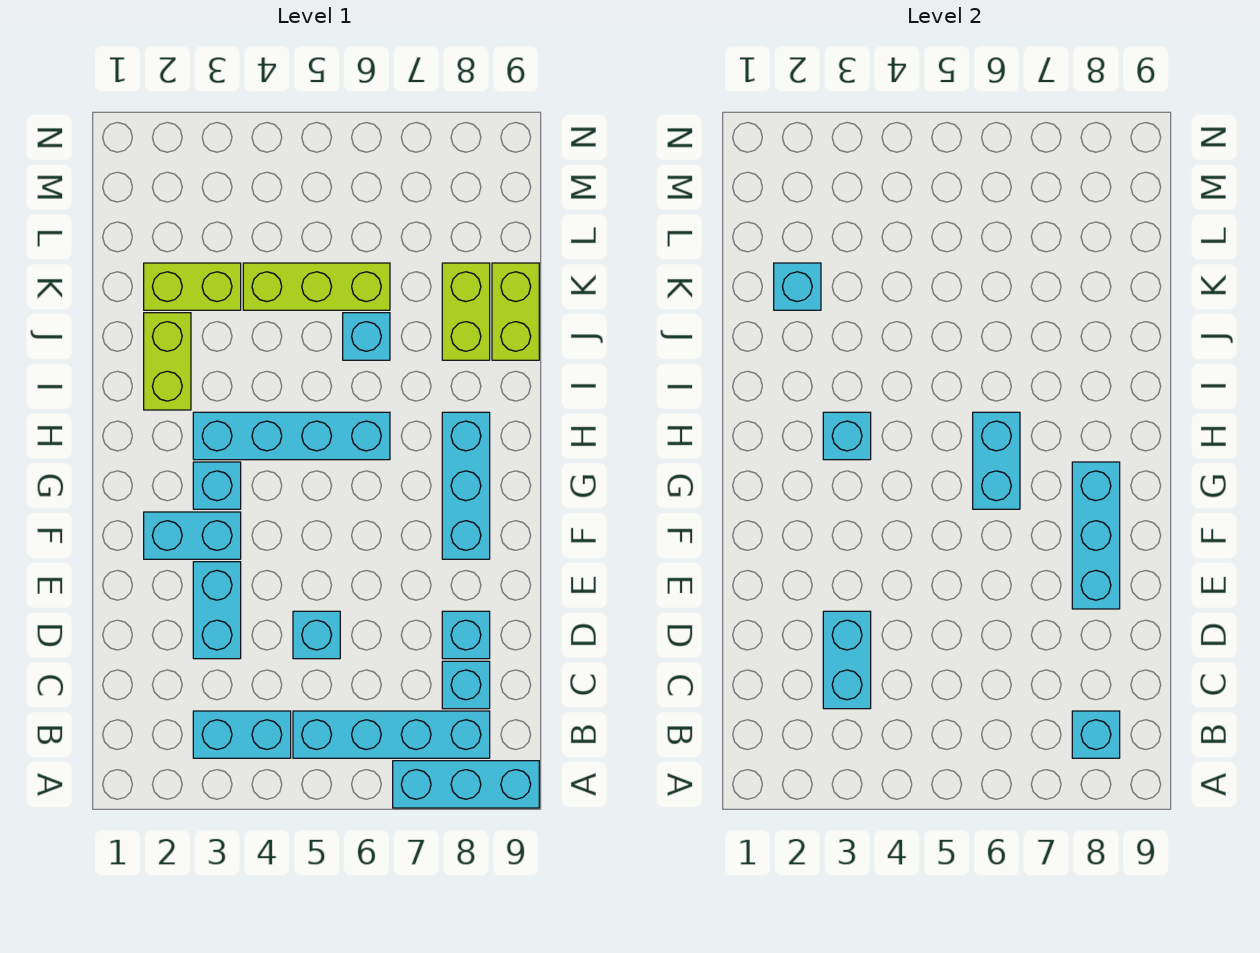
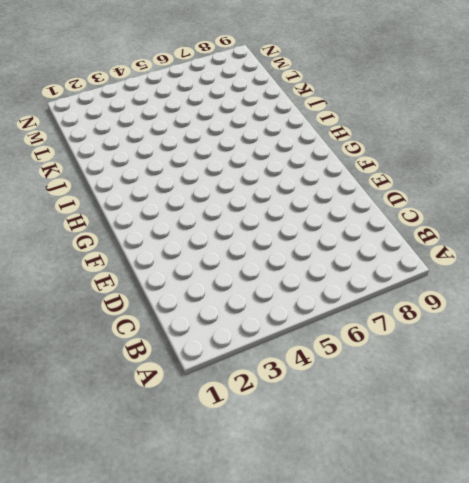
none -> cyan brick A7:A9 level 1
none -> cyan brick B3:B4 level 1
none -> cyan brick B5:B8 level 1

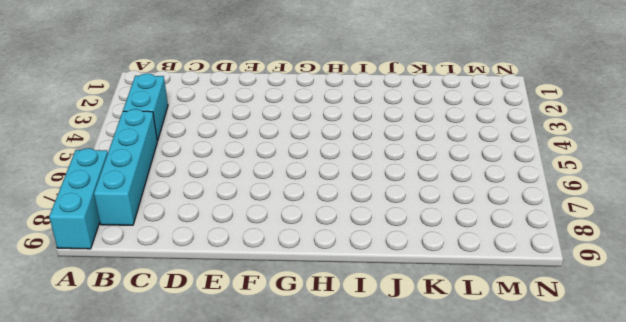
none -> cyan brick C8 level 1
none -> cyan brick D3:E3 level 1
none -> cyan brick D5 level 1

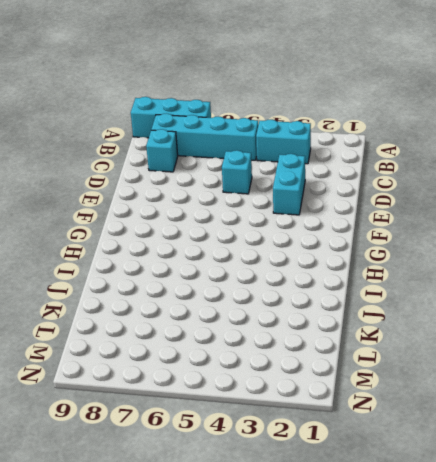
none -> cyan brick D8 level 1
none -> cyan brick F2:F3 level 1
none -> cyan brick F8:H8 level 1

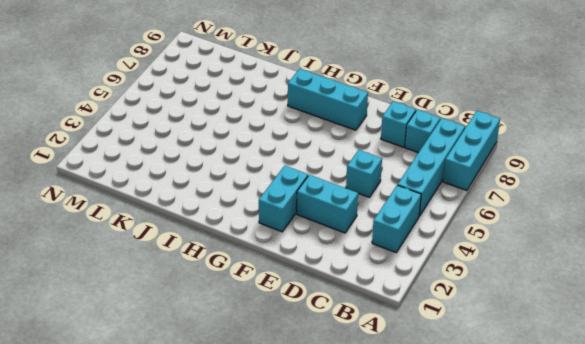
none -> cyan brick G3 level 1
none -> cyan brick H3:H6 level 1
none -> lime brick I2:J2 level 1

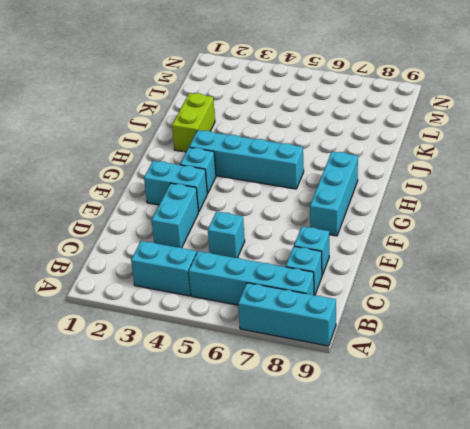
none -> cyan brick J6 level 1
none -> lime brick J8:K8 level 1
none -> lime brick J9:K9 level 1

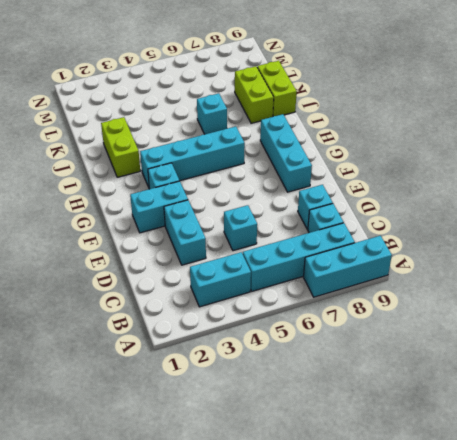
none -> lime brick K2:K3 level 1
none -> lime brick K4:K6 level 1
none -> cyan brick B8 level 2

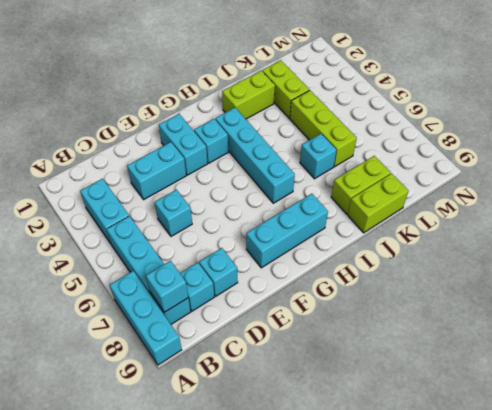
none -> cyan brick C3:D3 level 2
none -> cyan brick E8:G8 level 2
none -> cyan brick G6:H6 level 2

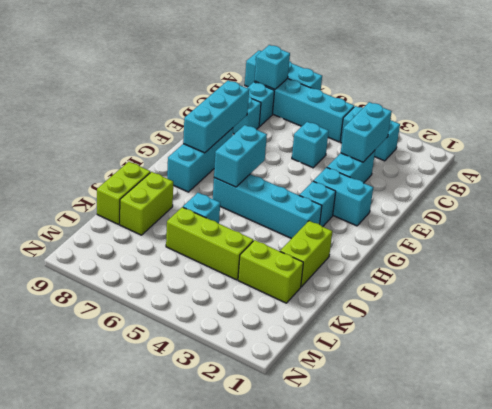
none -> cyan brick H3 level 2
none -> cyan brick K2 level 2

